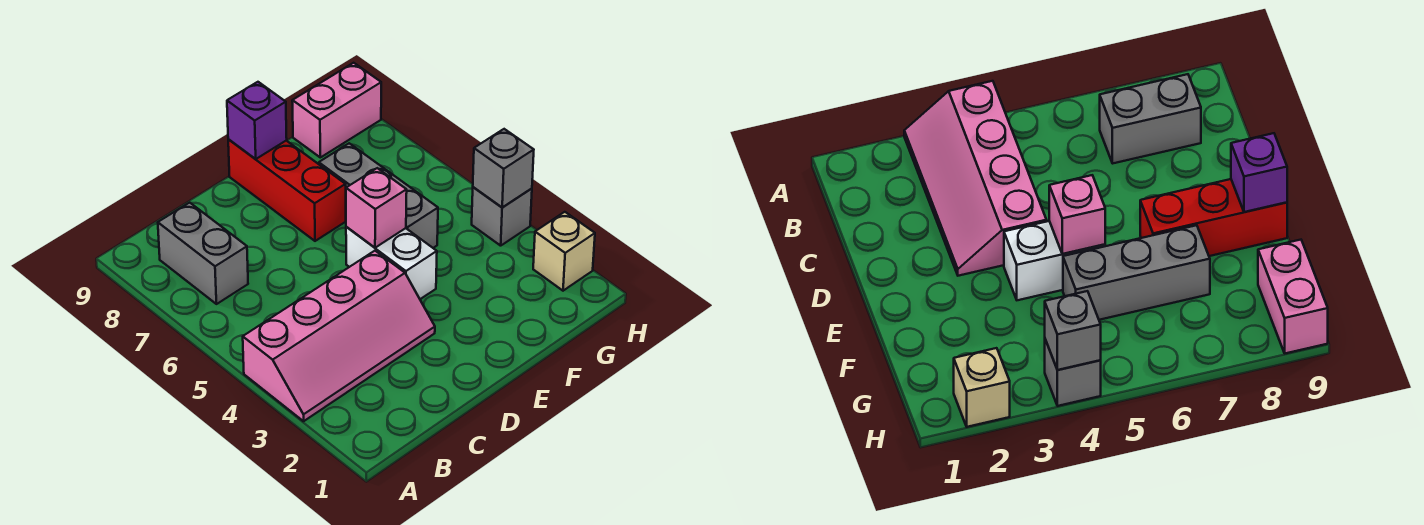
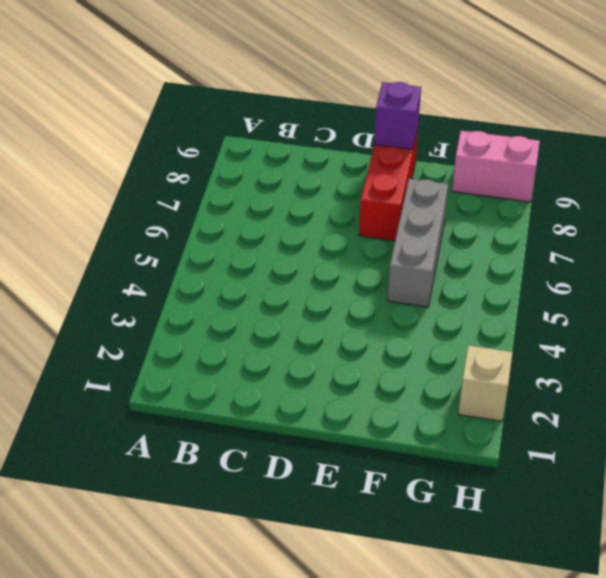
none -> pink slope A3:D4 level 1 top 4
none -> grey brick B7:B8 level 1

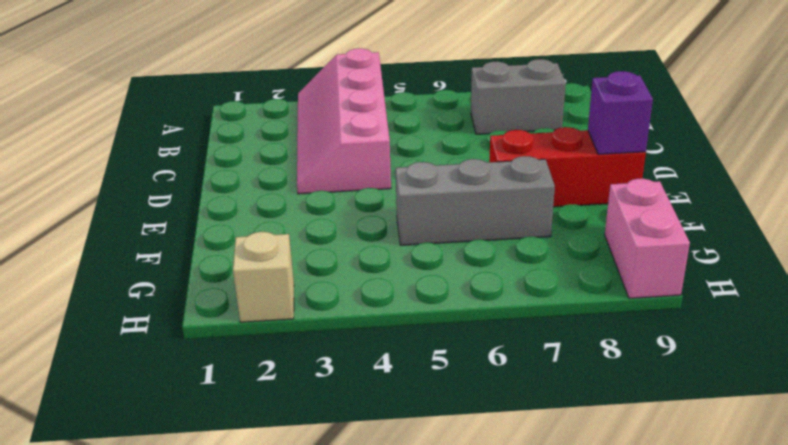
none -> white brick E4:E5 level 1
none -> grey brick H4 level 1

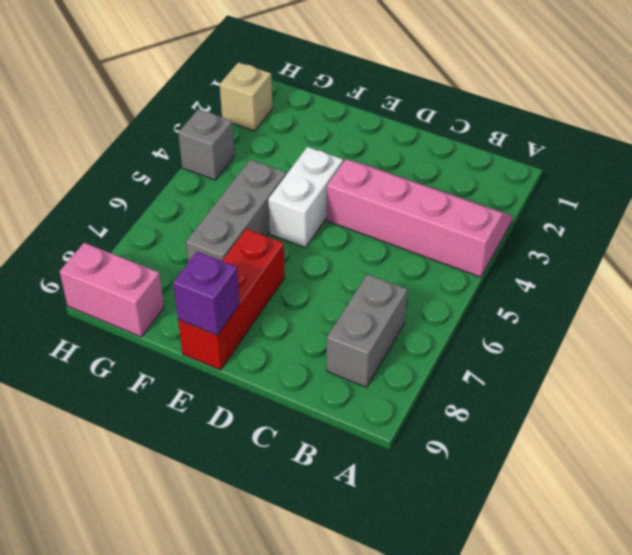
none -> pink brick E5 level 2
none -> grey brick H4 level 2

